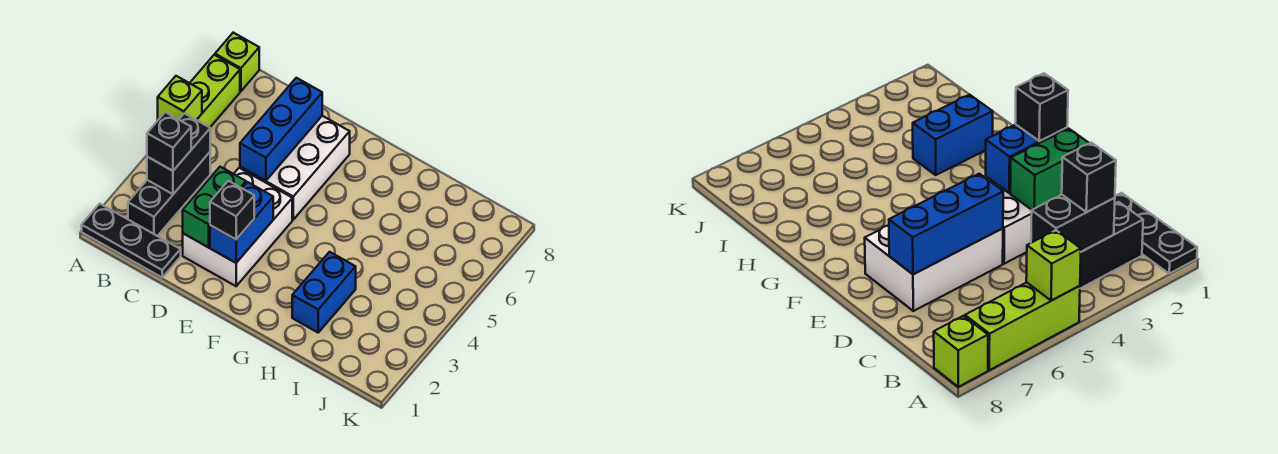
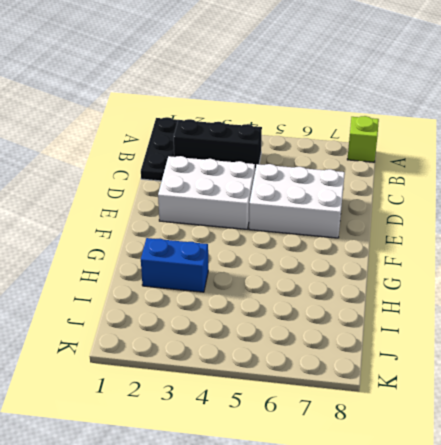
none -> lime brick A5:A7 level 1
none -> lime brick A5 level 2
none -> black brick B3:B4 level 2

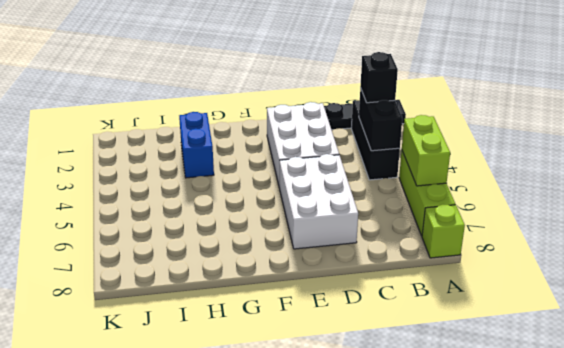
lime brick A5:A6 level 2 -> lime brick A5 level 2
none -> green brick D2:D3 level 2
none -> blue brick D5:D7 level 2
none -> blue brick E2:E3 level 2

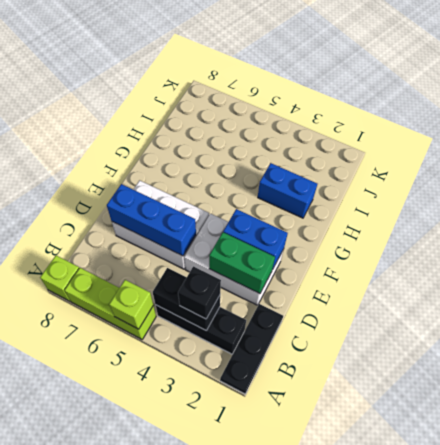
none -> black brick E2 level 3

